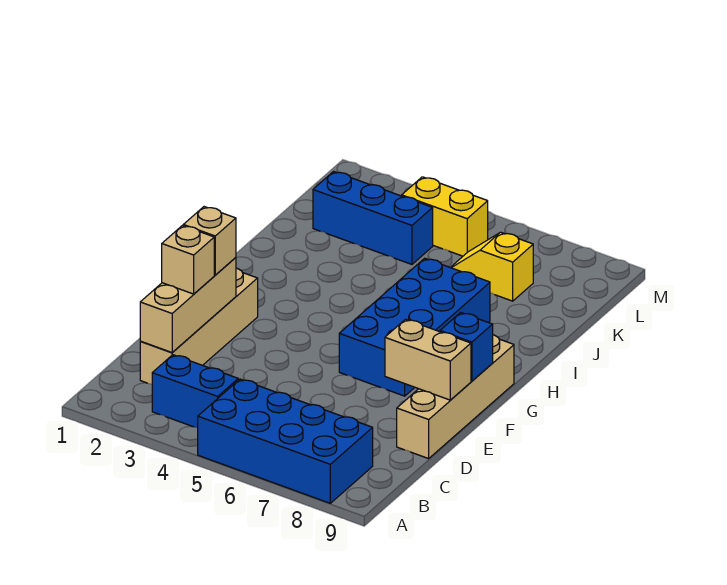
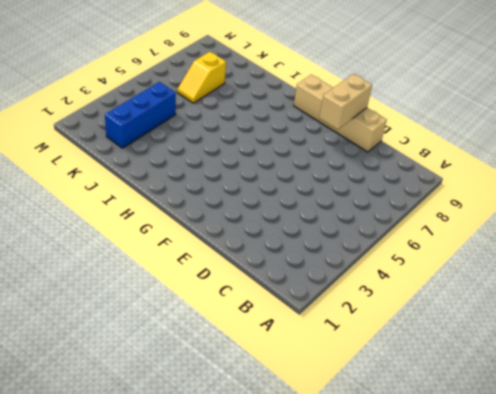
none -> blue brick A5:B8 level 1
none -> blue brick B3:B4 level 1
none -> tan brick C2:F2 level 1

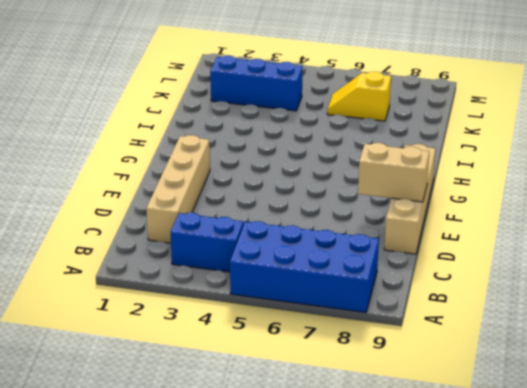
none -> blue brick F6:I7 level 1
none -> yellow brick L4:L5 level 1
none -> tan brick C2:E2 level 2

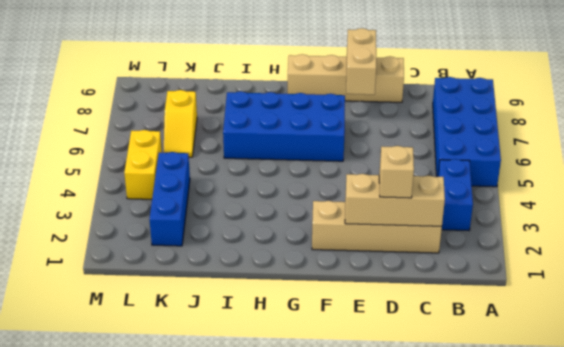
none -> blue brick F9 level 2
none -> tan brick E2 level 3

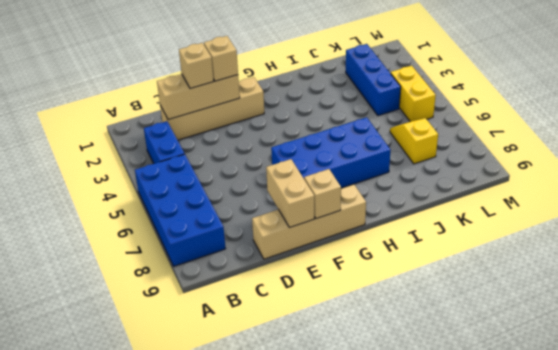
tan brick F9 level 2 -> blue brick F9 level 2

